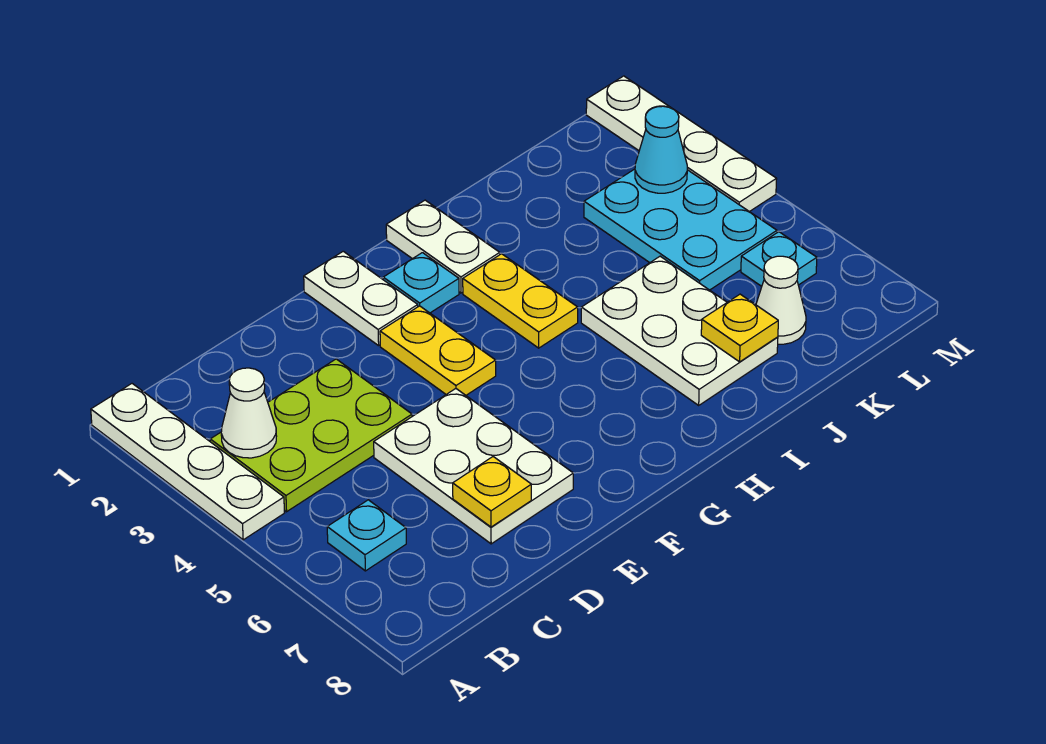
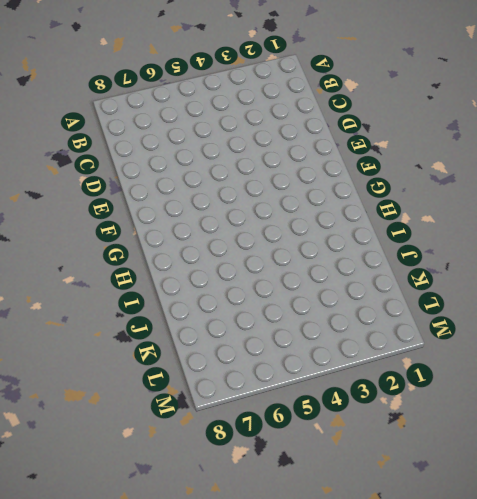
none -> white plate A1:A4 level 1
none -> lime plate B3:D4 level 1
none -> cyan plate B6 level 1

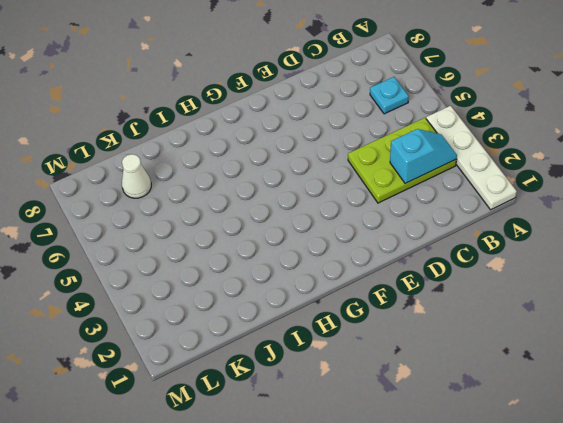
cyan slope B3:C3 level 2 top C -> white cone B3 level 2
none -> white plate D5:E7 level 1
none -> white plate F1:F2 level 1
none -> yellow plate F3:F4 level 1

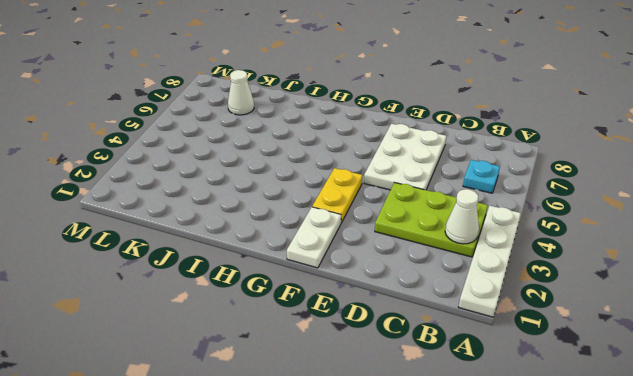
none -> cyan plate G2 level 1
none -> white plate H1:H2 level 1
none -> yellow plate H3:H4 level 1

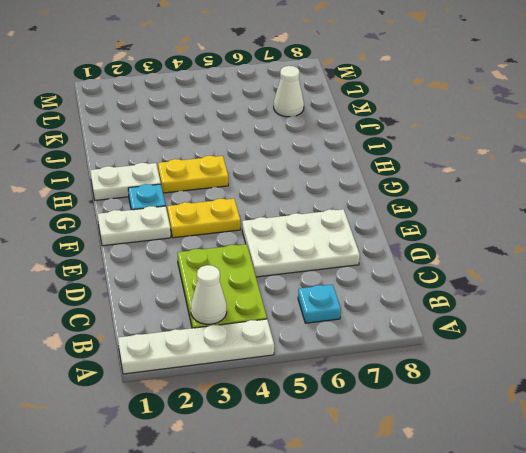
none -> white plate I5:J7 level 1
none -> cyan plate K3:L5 level 1
none -> cyan plate L6 level 1

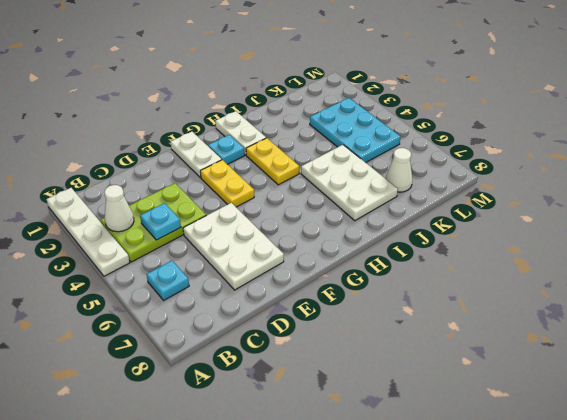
cyan plate C4 level 2 -> cyan plate L6 level 1
none -> white plate M1:M4 level 1
none -> yellow plate D7 level 2
none -> yellow plate J7 level 2

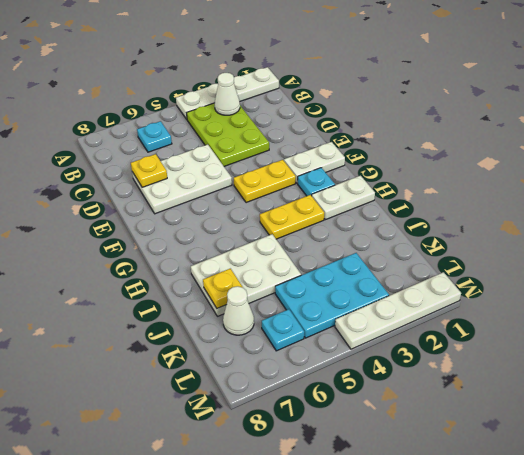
none -> cyan cone L3 level 2

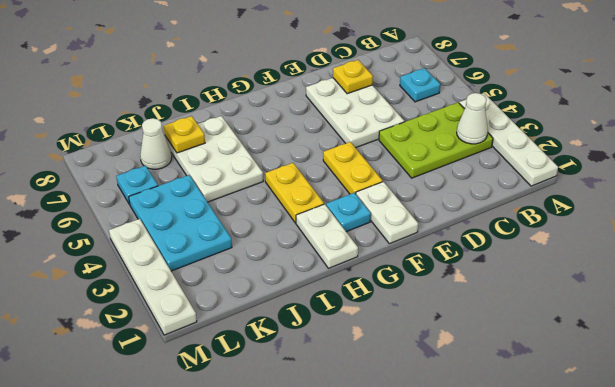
none -> cyan cone L3 level 2

